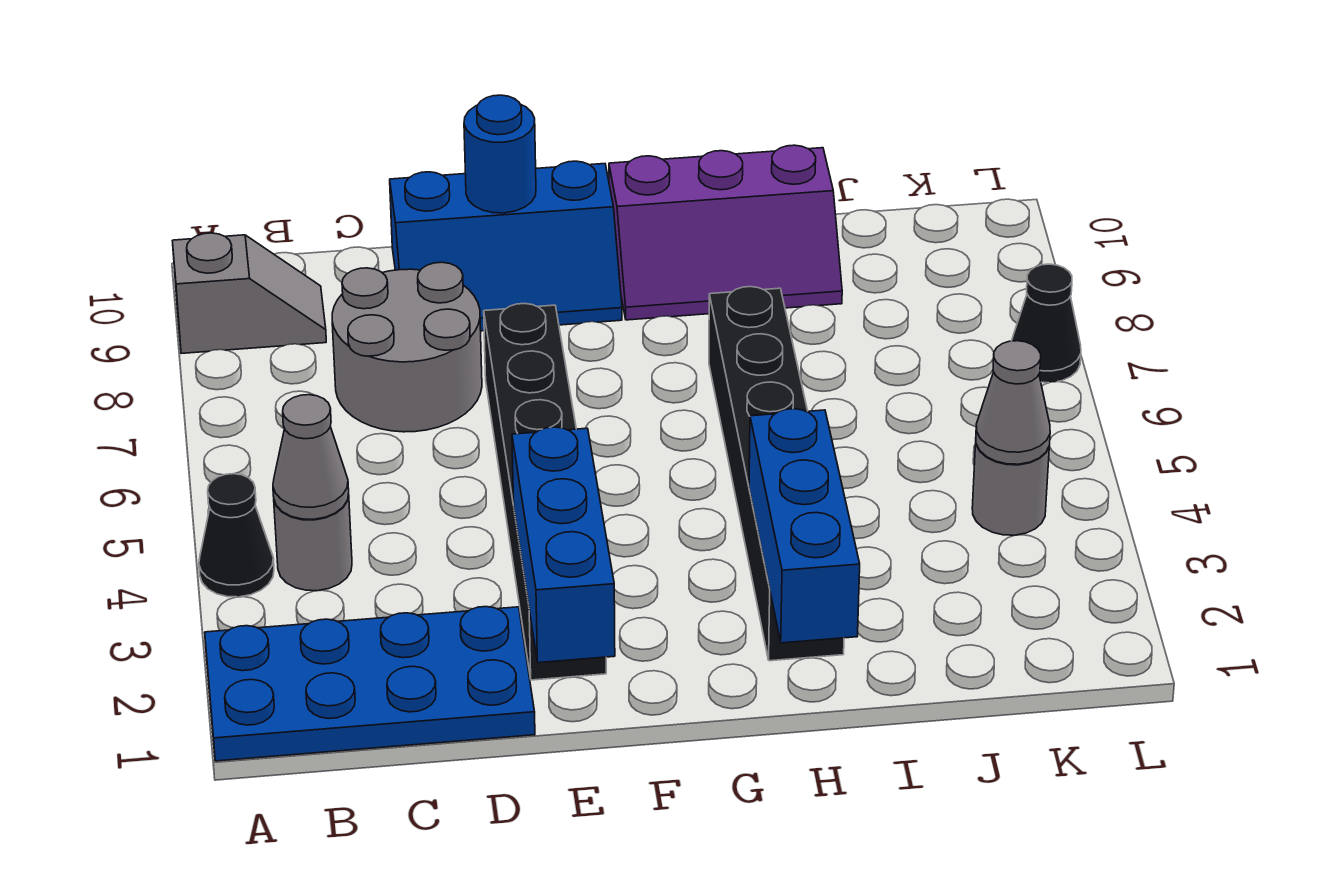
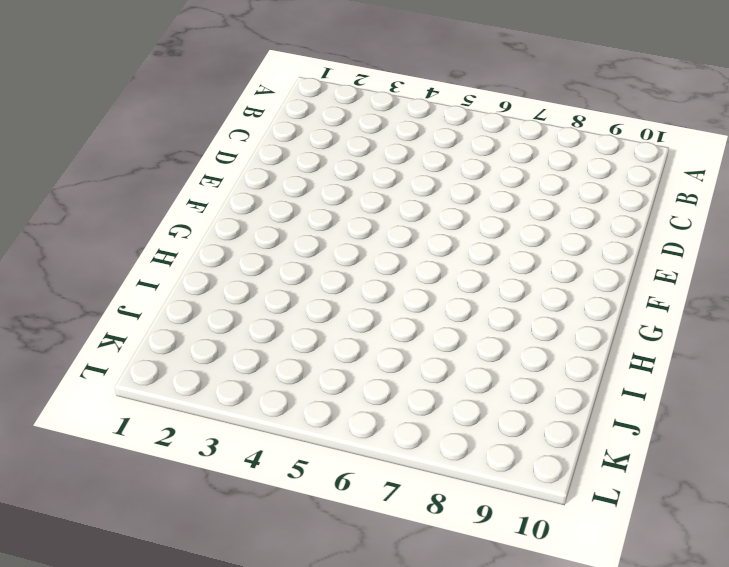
none -> blue plate A1:D2 level 1
none -> black cone A4 level 1
none -> grey slope A9:B9 level 1 top A

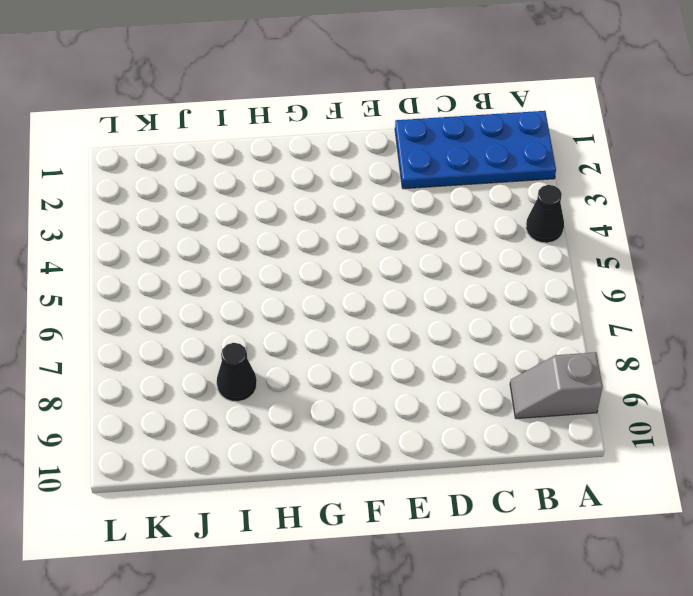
black cone I8 level 1 -> black cone L7 level 1
none -> grey round brick B4 level 1
none -> grey round brick C7:D8 level 1
none -> blue slope D9:F10 level 1 top 10

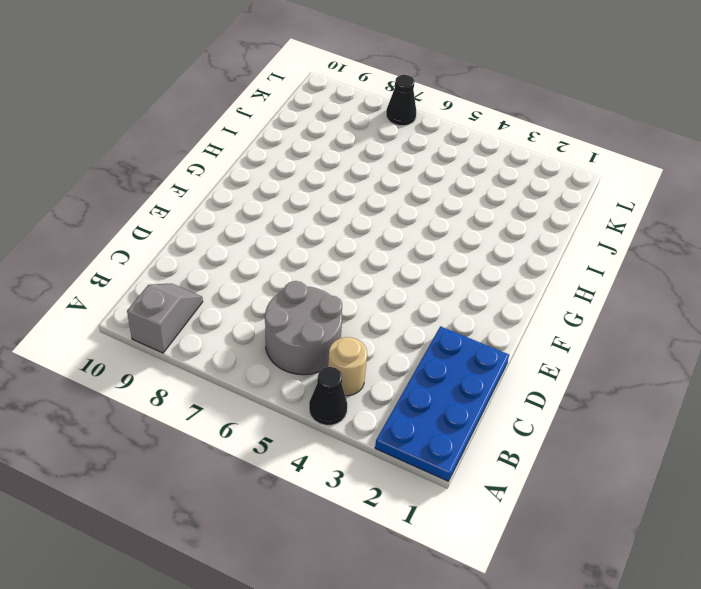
tan round brick B4 level 1 -> grey round brick B4 level 1
grey round brick B5:C6 level 1 -> grey round brick C7:D8 level 1
none -> blue slope D9:F10 level 1 top 10
none -> black brick E2:E7 level 1
none -> purple slope G9:I10 level 1 top 10

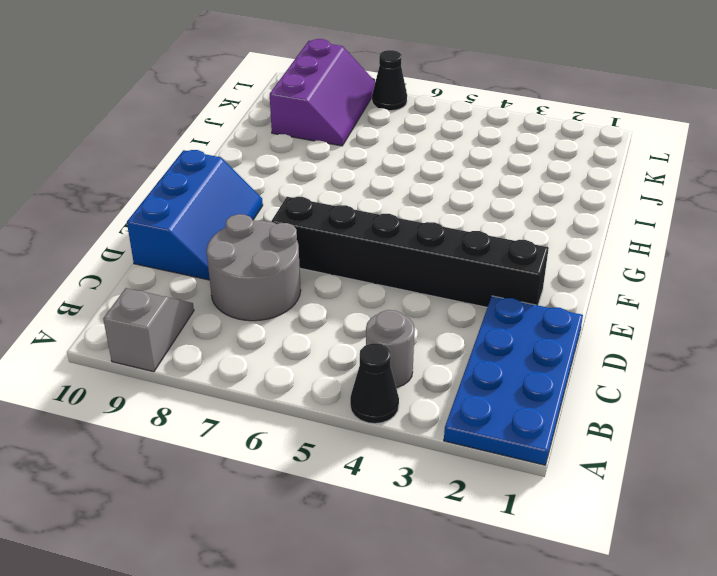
purple slope J8:L9 level 1 top 9 -> purple slope G9:I10 level 1 top 10
none -> black brick H2:H7 level 1
none -> grey round brick K4 level 1
none -> grey cone B4 level 2

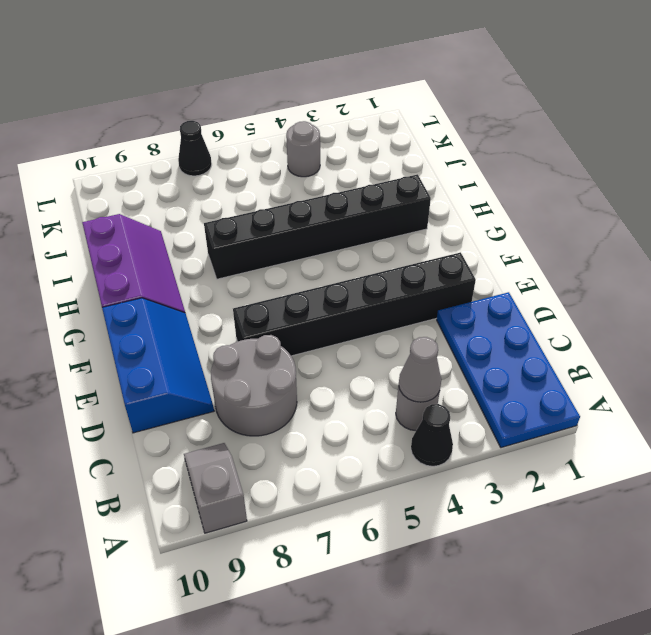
none -> blue brick E1:E3 level 2
none -> blue round brick E10 level 2
none -> blue brick H1:H3 level 2

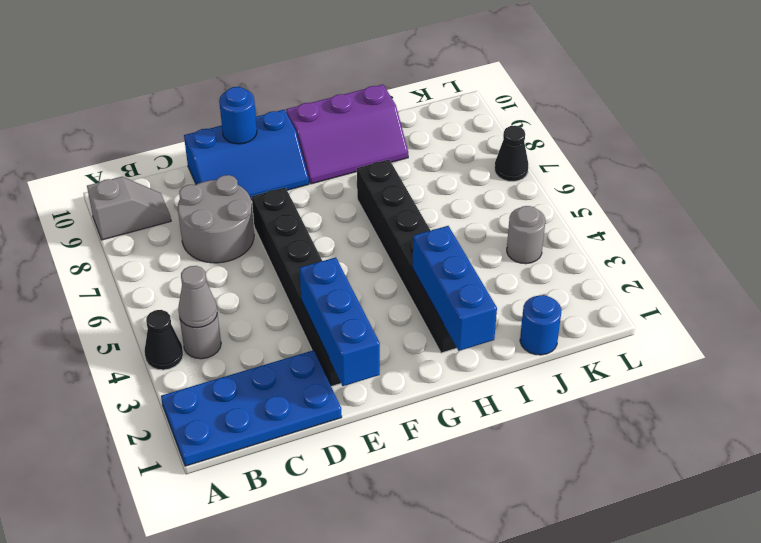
blue round brick J1 level 1 -> none
none -> grey cone K4 level 2

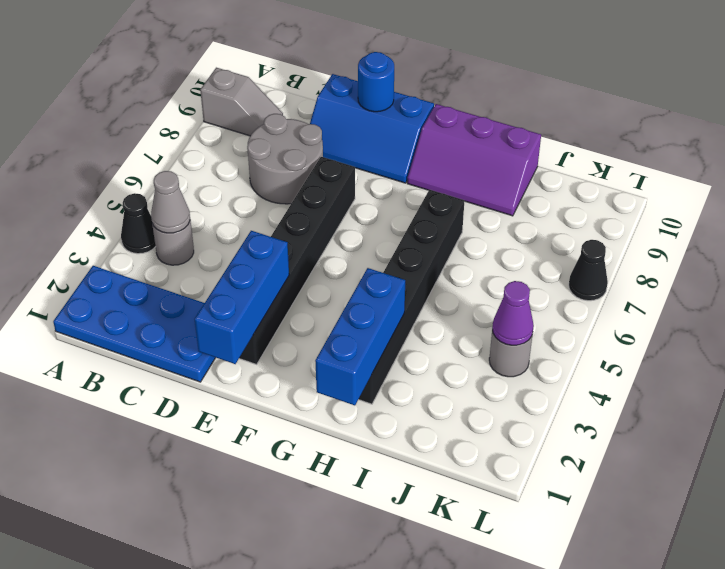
purple cone K4 level 2 -> grey cone K4 level 2

